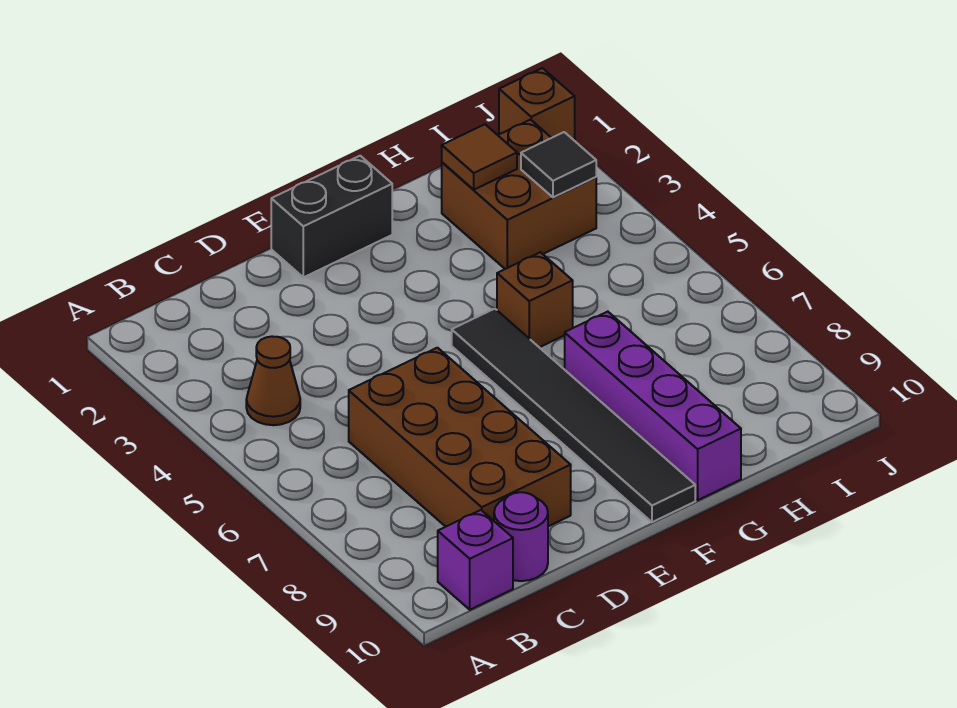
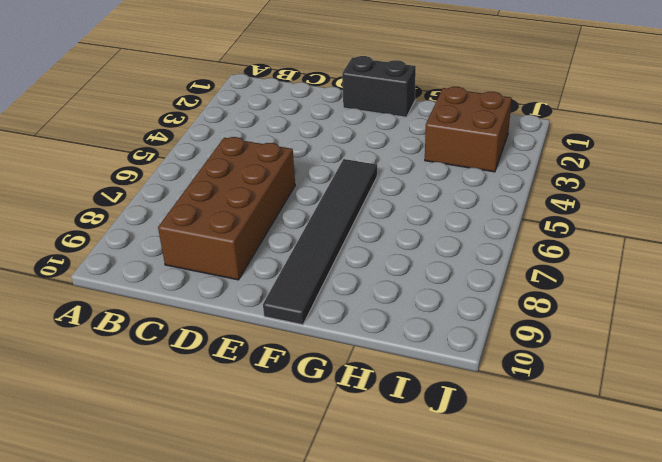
none -> brown cone B4 level 1
none -> purple brick B10 level 1
none -> purple round brick C10 level 1

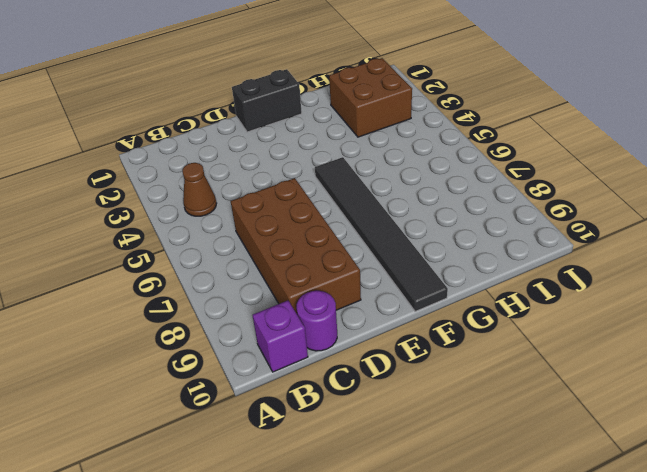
none -> brown brick G5 level 1
none -> purple brick G7:G10 level 1
none -> brown brick J1 level 1

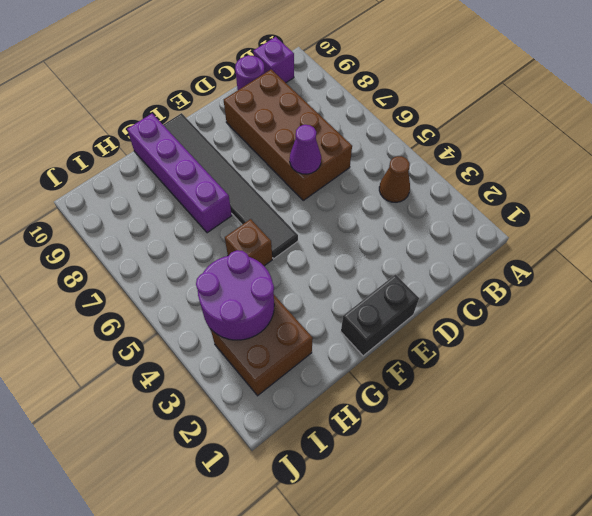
purple cone D6 level 2 -> none
purple round brick H3:I4 level 2 -> black tile I3 level 2
none -> brown brick J1 level 1
none -> brown tile H2 level 2

